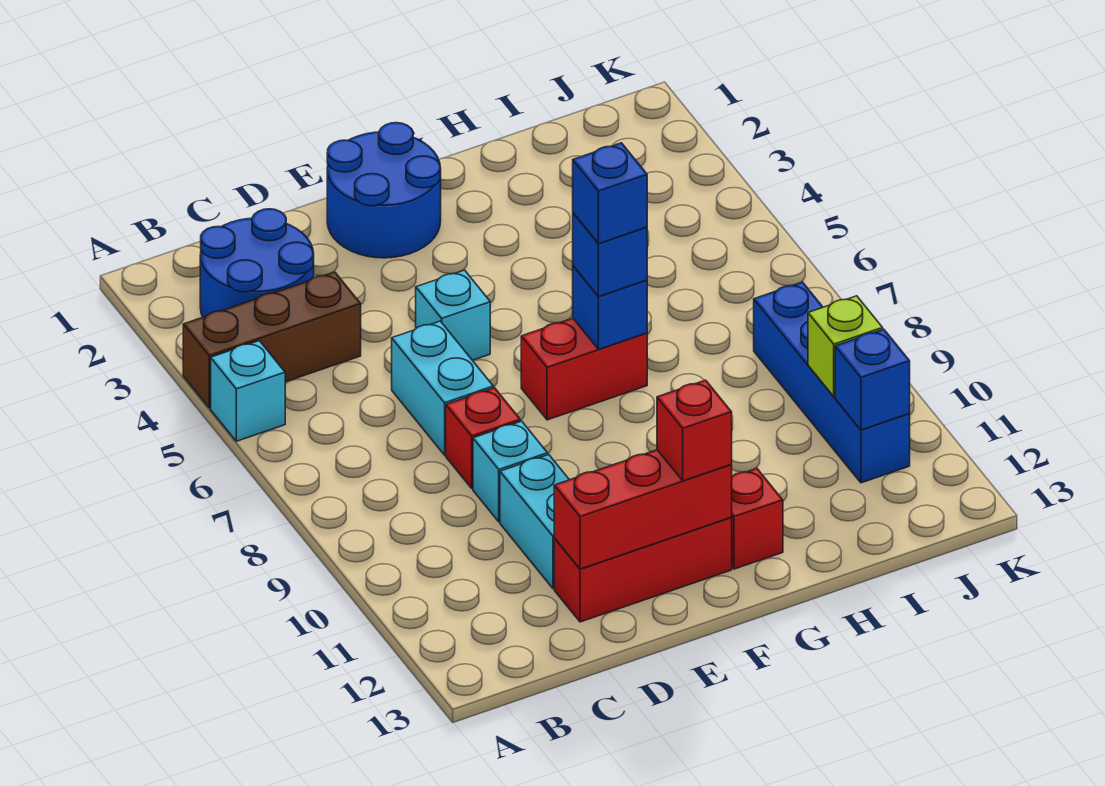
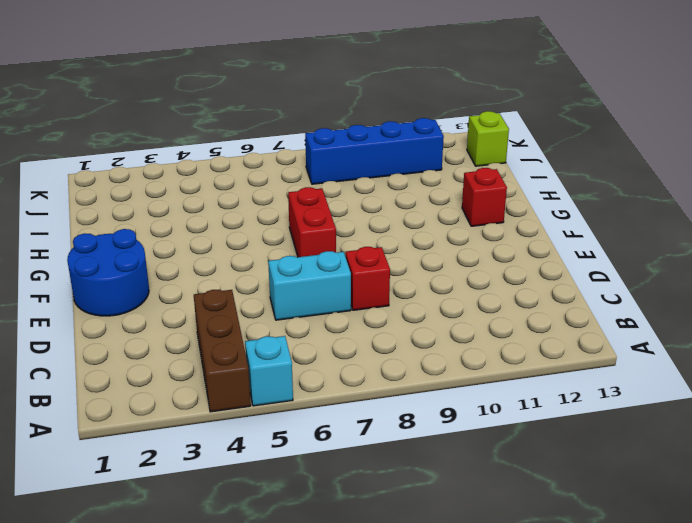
lime brick J13 level 1 -> lime brick J10 level 2
none -> blue round brick B2:C3 level 1
none -> cyan brick D9 level 1
none -> cyan brick D10:D11 level 1

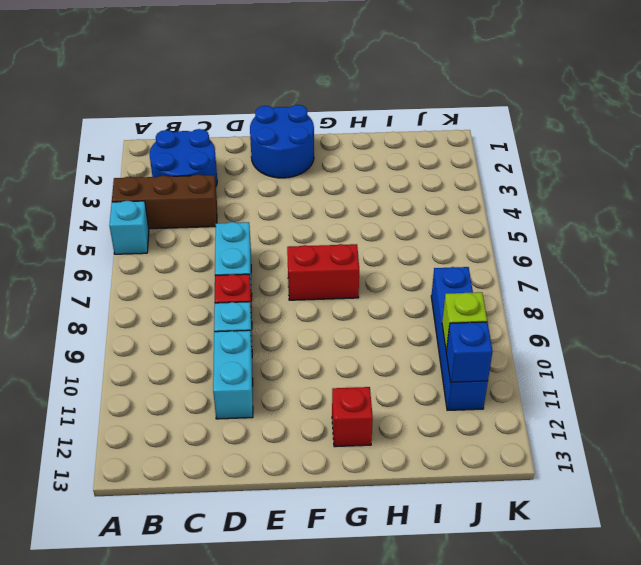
none -> red brick D12:F12 level 1
none -> cyan brick E5 level 1
none -> red brick D12:F12 level 2

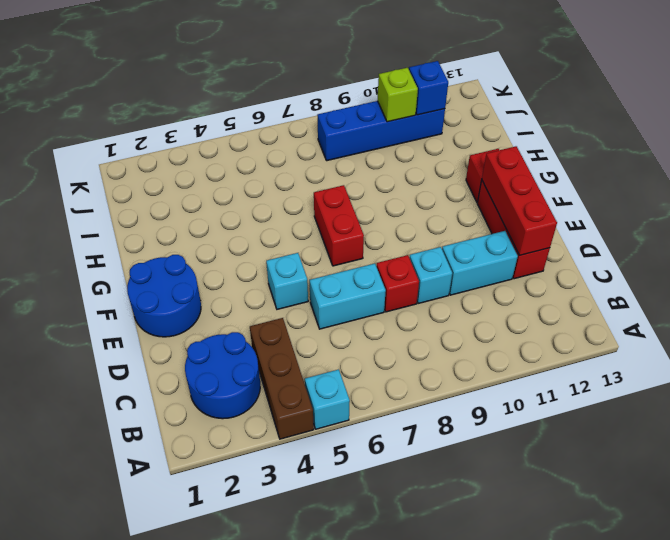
none -> blue brick G7 level 2
none -> red brick F12 level 3
none -> blue brick G7 level 3

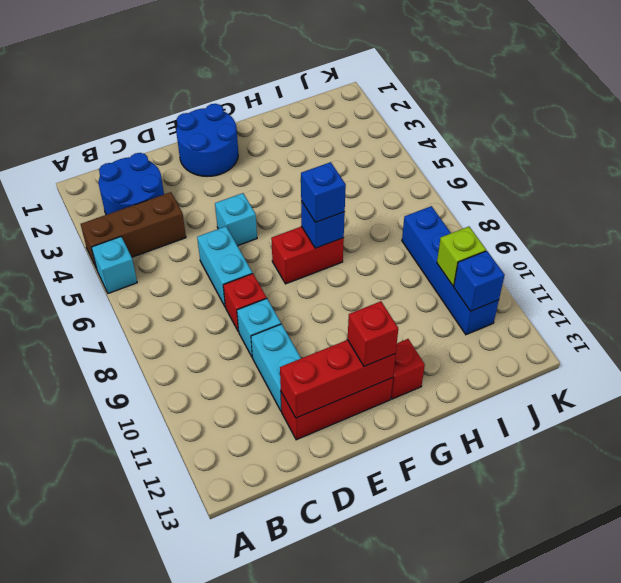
none -> blue brick G7 level 4

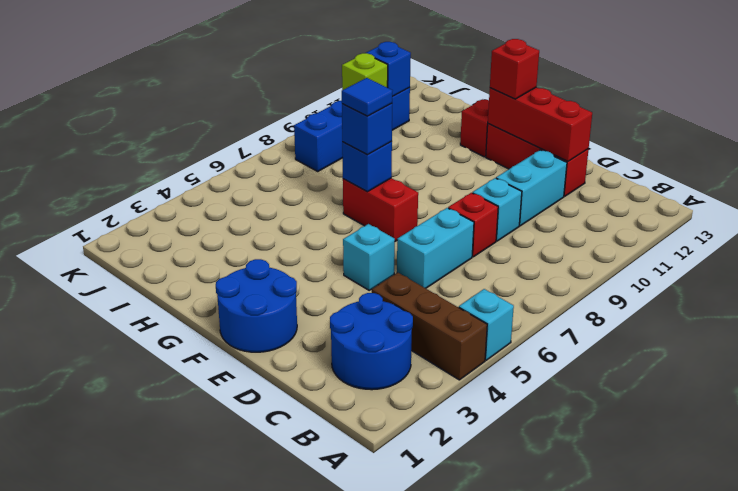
blue tile G7 level 4 -> blue brick G7 level 4

